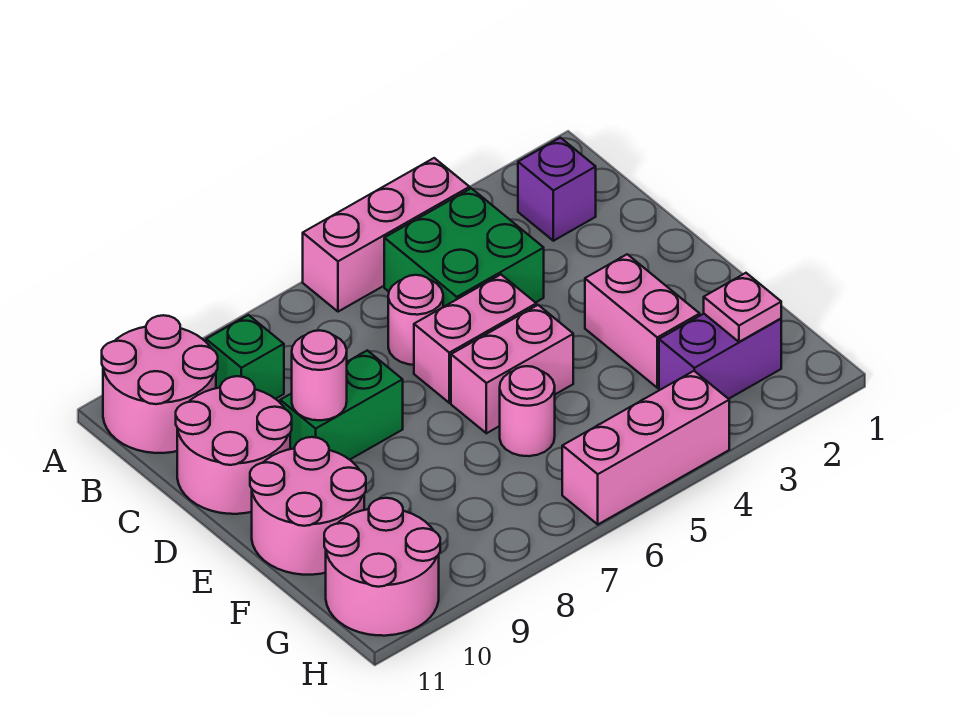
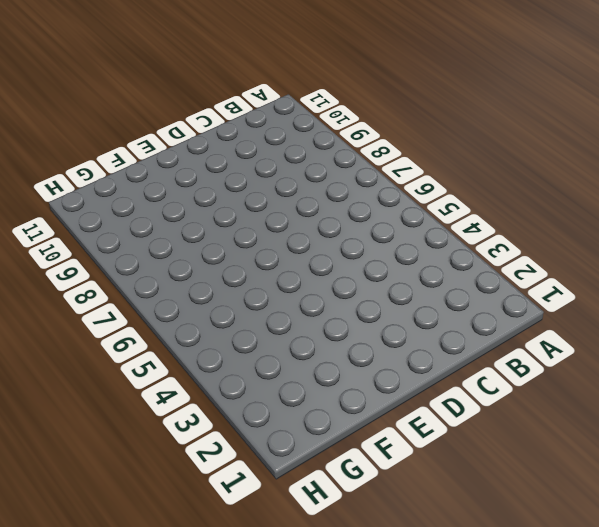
none -> pink brick A4:A6 level 1
none -> pink round brick A10:B11 level 1
none -> purple brick B2 level 1

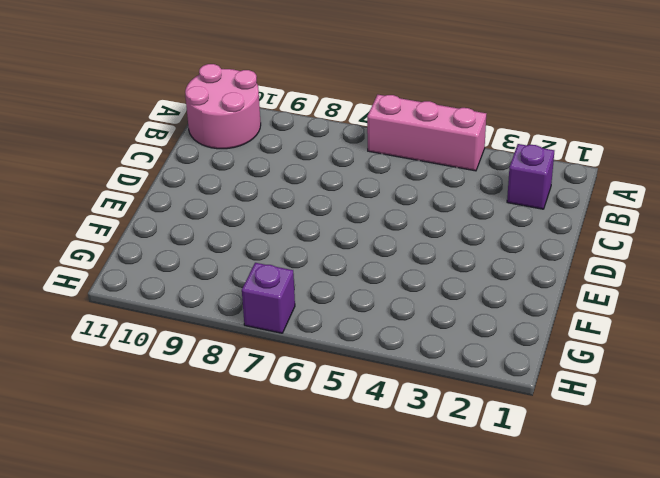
purple brick H7 level 1 -> none
none -> green brick B4:C5 level 1
none -> green brick B9 level 1
none -> pink round brick C6 level 1

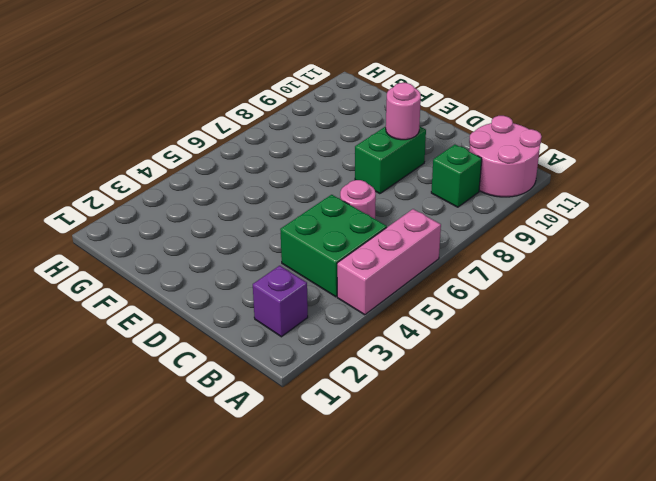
none -> pink round brick C10:D11 level 1
none -> pink brick D5:D6 level 1
none -> pink brick E3:F3 level 1

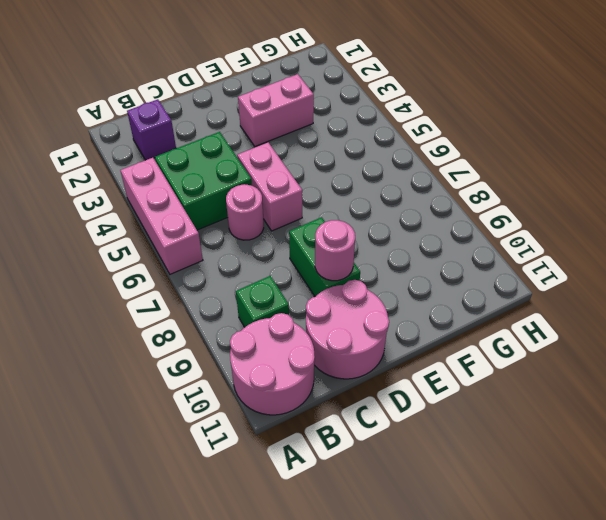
none -> pink brick E5:E6 level 1
none -> pink round brick E10:F11 level 1
none -> pink round brick F6 level 1

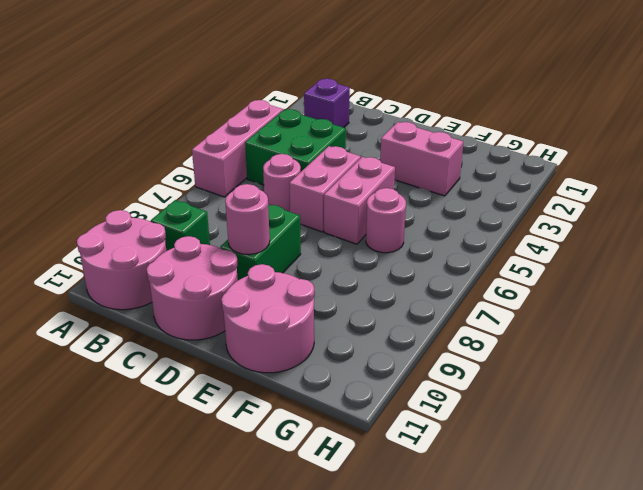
none -> purple brick G2:G3 level 1
none -> pink round brick G10:H11 level 1
none -> pink brick H4:H6 level 1

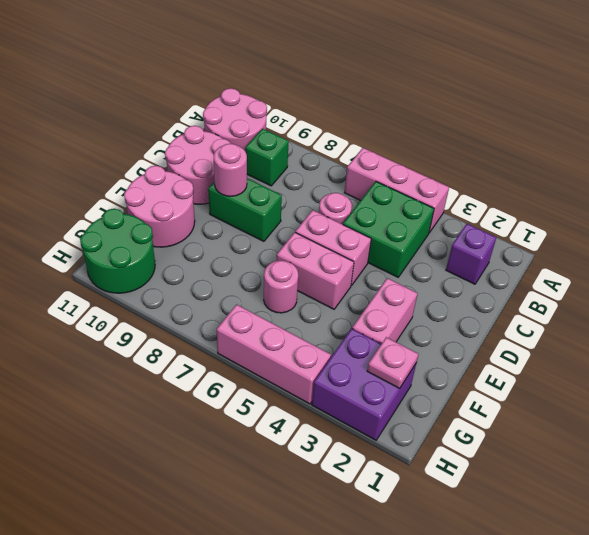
purple brick G2:H3 level 1 -> purple brick G2:G3 level 1
green round brick G10:H11 level 1 -> pink round brick G10:H11 level 1

